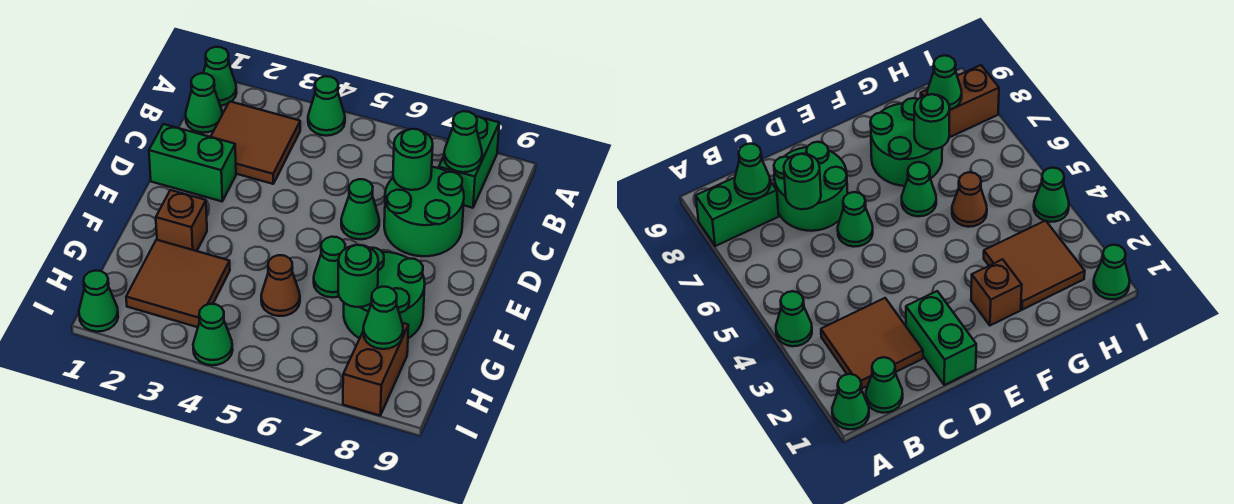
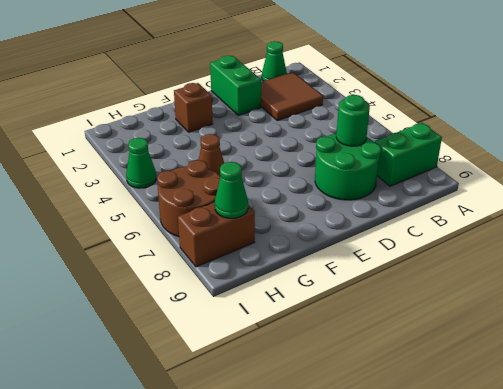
brown round brick H6:I7 level 1 -> none
none -> green cone A1 level 1
none -> green cone A4 level 1
none -> green cone D6 level 1

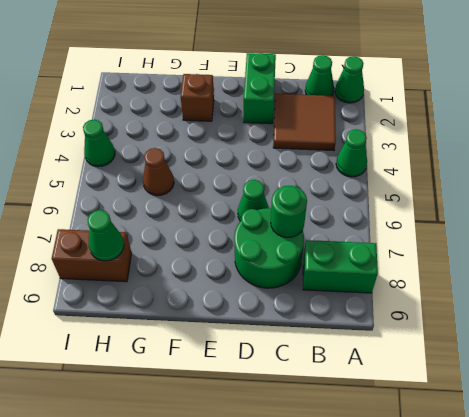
none -> green cone F6 level 1
none -> green round brick F7:G8 level 1
none -> brown tile G2:H3 level 1

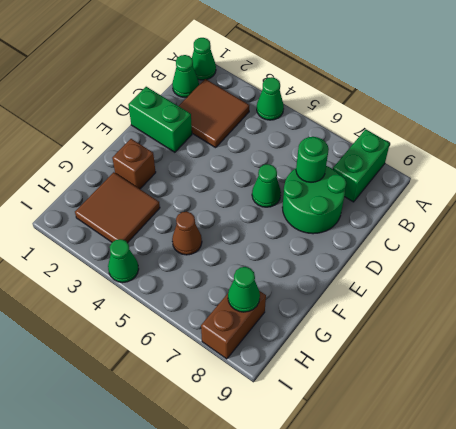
none -> green cone F6 level 1
none -> green round brick F7:G8 level 1
none -> green cone I1 level 1

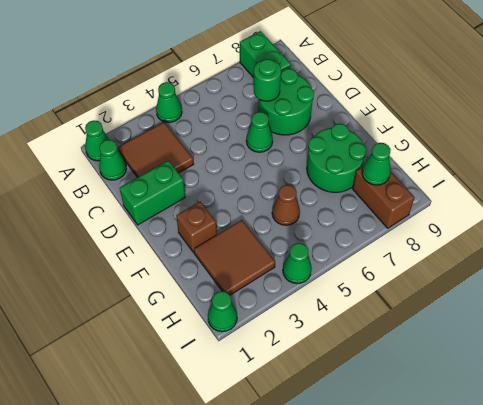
none -> green cone F6 level 1
none -> green cone B8 level 2
none -> green round brick G7 level 2

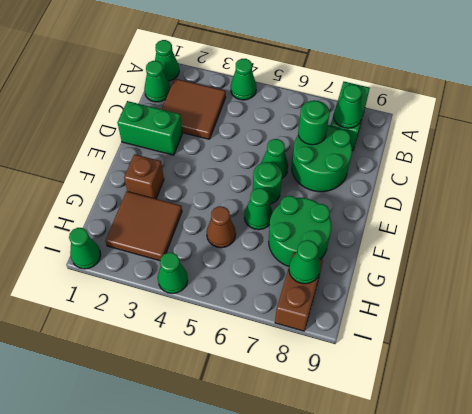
green round brick E6 level 1 -> green round brick G7 level 2

